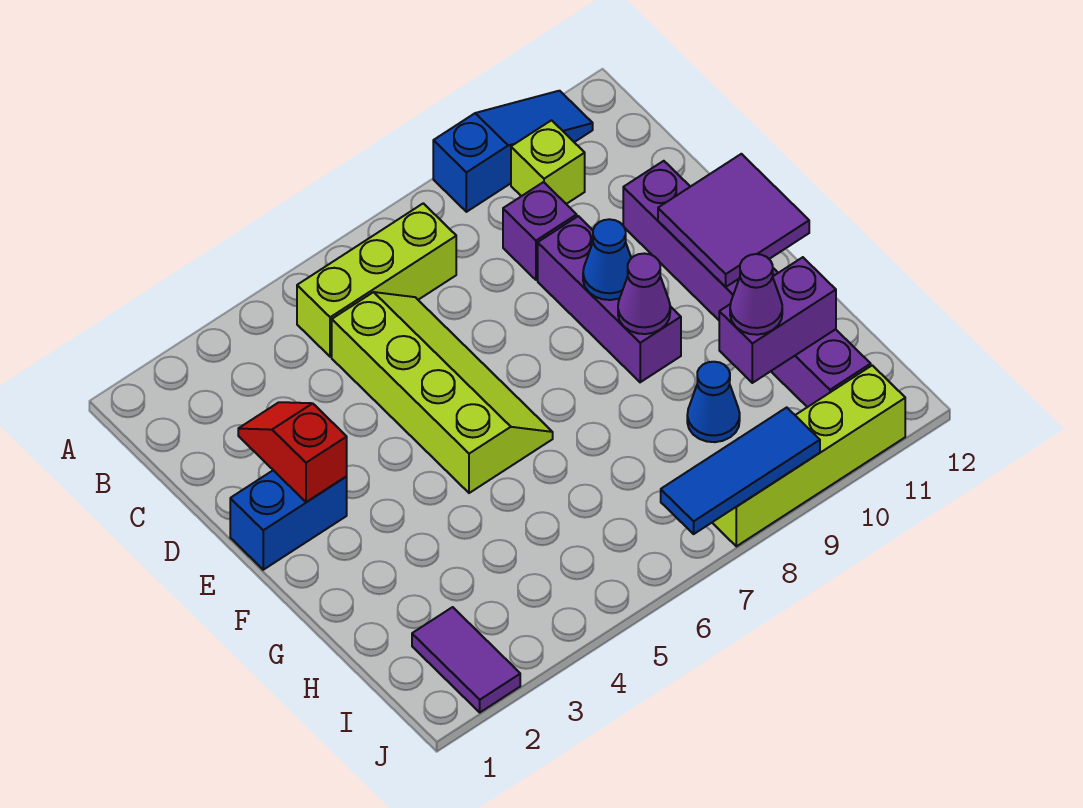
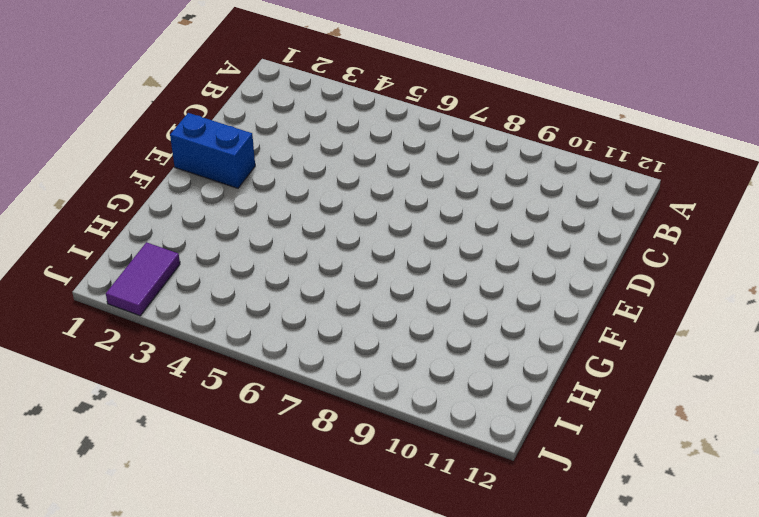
none -> blue slope A9:A11 level 1 top 9
none -> lime brick B5:B7 level 1
none -> lime brick B10 level 1

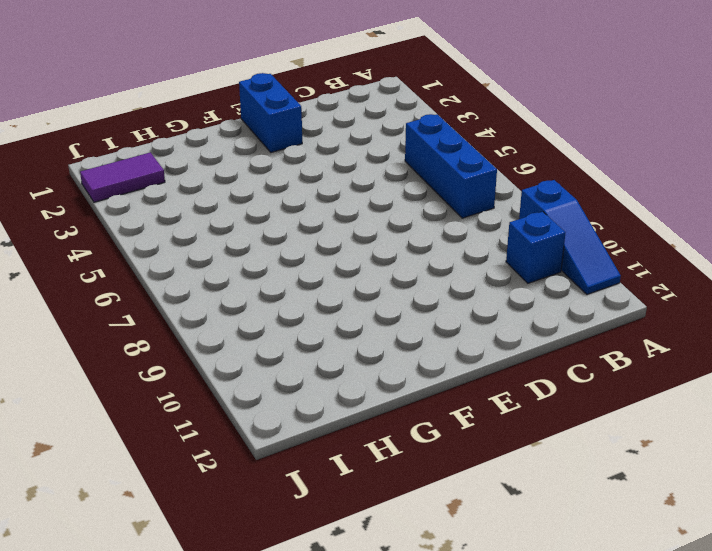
blue brick B5:B7 level 1 -> lime brick B5:B7 level 1
blue brick B10 level 1 -> lime brick B10 level 1
none -> lime slope C5:F6 level 1 top 5
none -> purple brick C9 level 1
none -> purple brick D9:F9 level 1

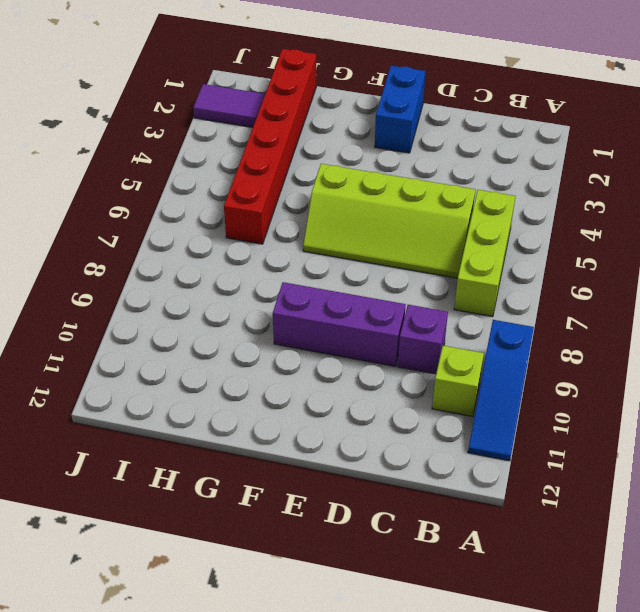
red brick H1:H6 level 1 -> none
none -> purple brick D11:I11 level 1
none -> blue cone H9 level 1
none -> lime brick J8:J11 level 1

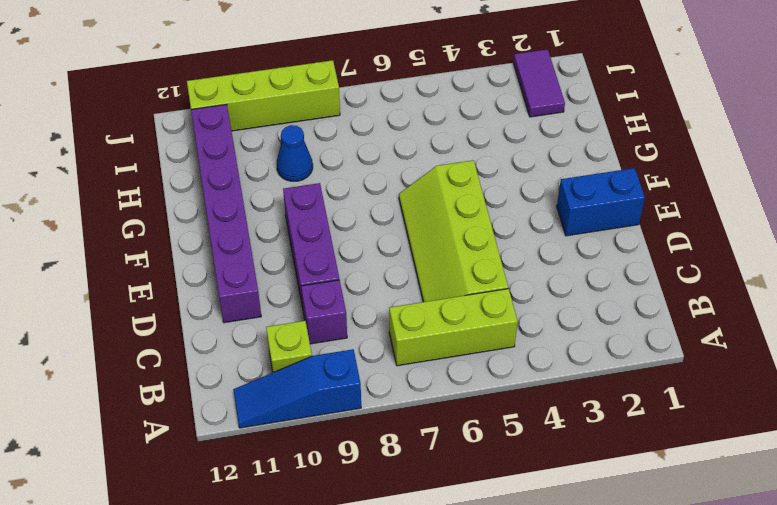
none -> red slope D2:E2 level 2 top E
none -> blue cone E9 level 2
none -> purple tile E11:F12 level 2

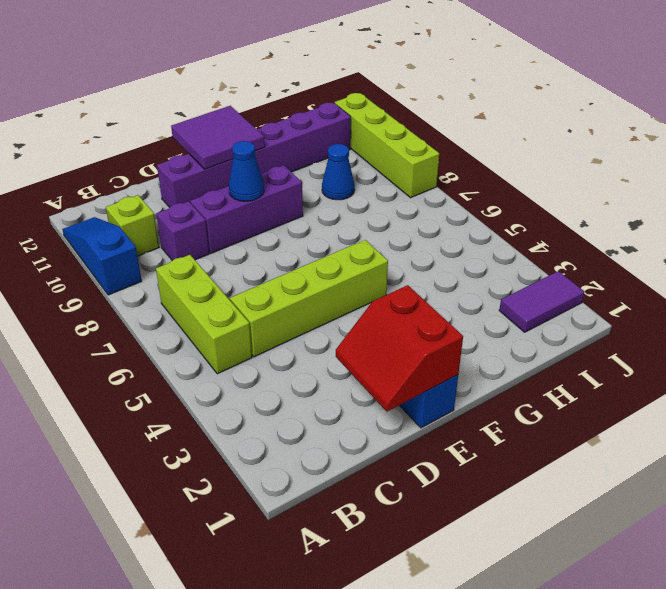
red slope D1:E2 level 2 top E -> red slope D2:E2 level 2 top E
none -> purple cone F9 level 2
none -> purple brick H10:H11 level 2
none -> blue tile J7:J9 level 2

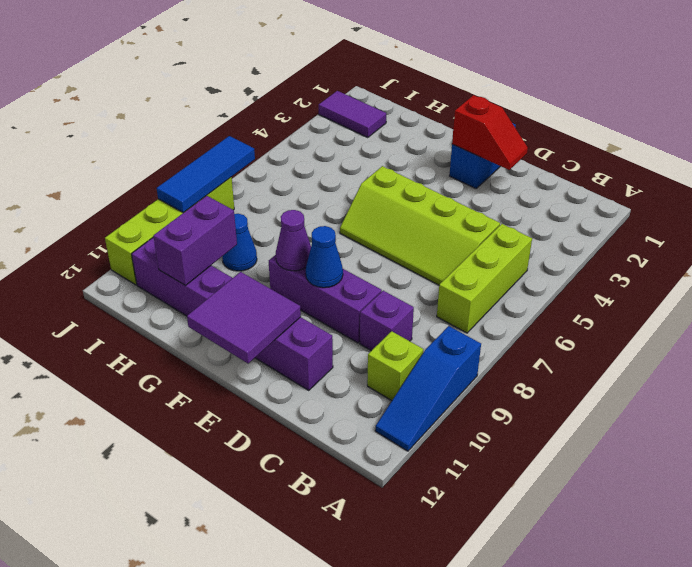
none -> purple cone H10 level 3

